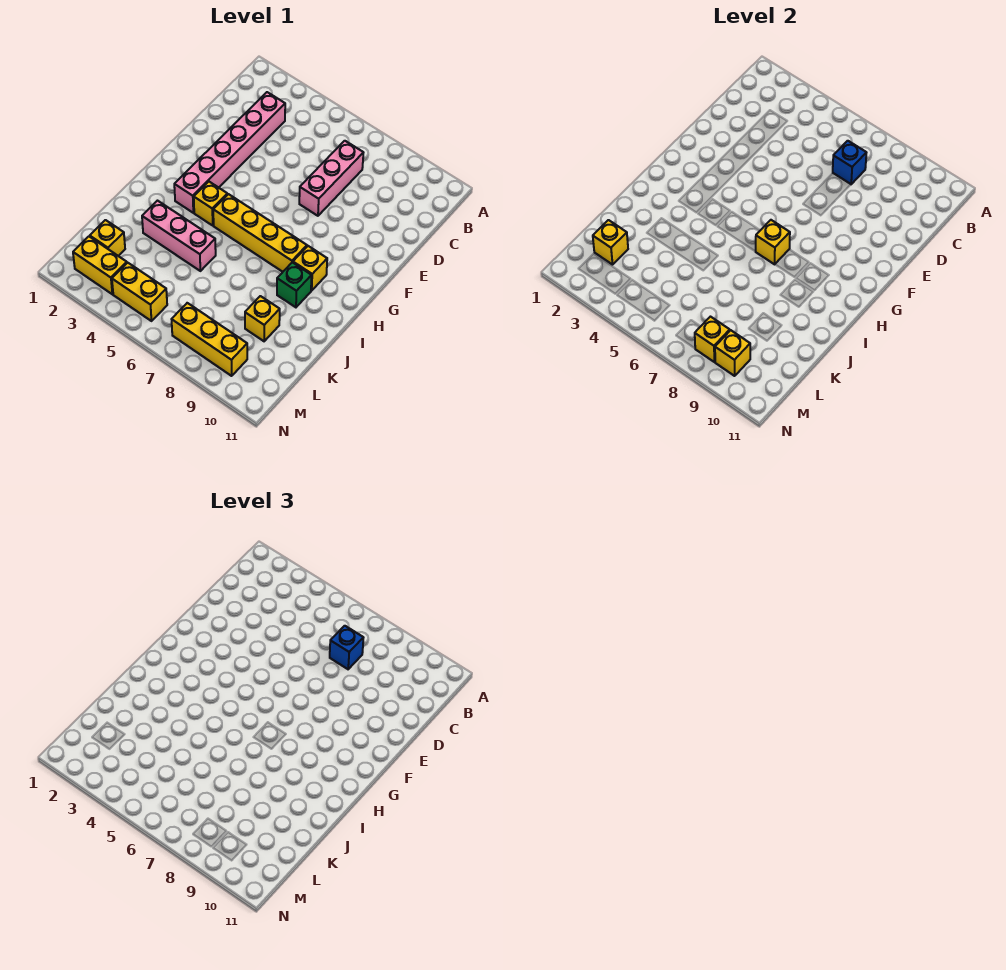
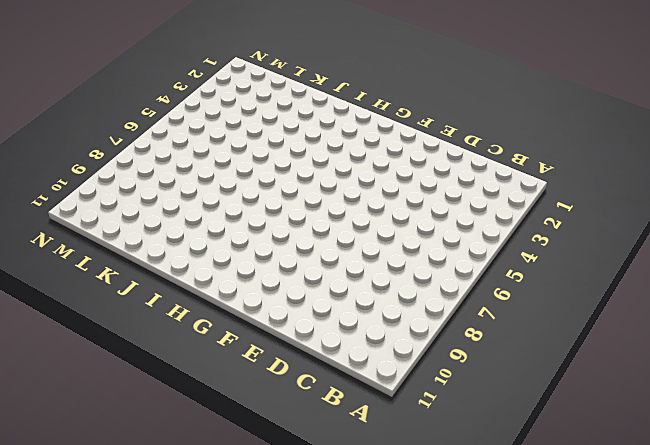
none -> pink brick C3:H3 level 1
none -> pink brick C7:E7 level 1
none -> yellow brick H4 level 1

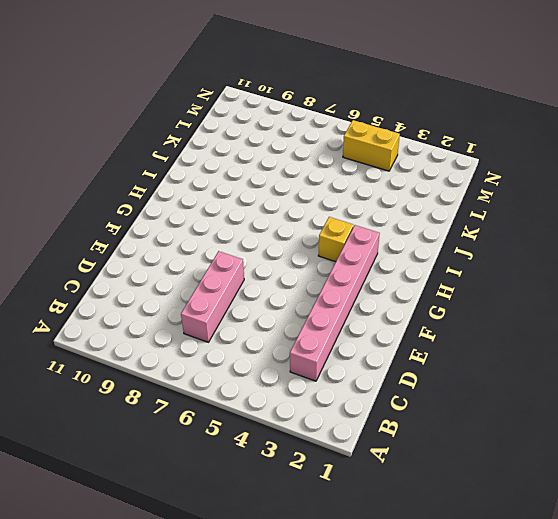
none -> yellow brick H5:H8 level 1
none -> yellow brick H9 level 1
none -> green brick I9 level 1

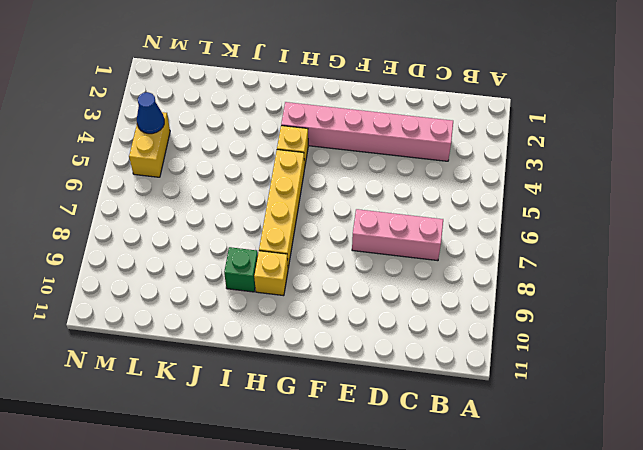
blue cone M4 level 2 -> none
none -> pink brick J3:J5 level 1
none -> yellow brick K9 level 1
none -> yellow brick L2 level 1

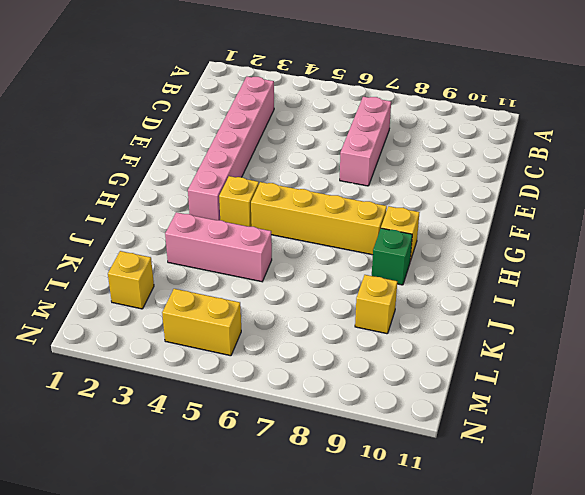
none -> yellow brick M2:M3 level 1
none -> yellow brick M7:M9 level 1
none -> blue brick C7 level 2

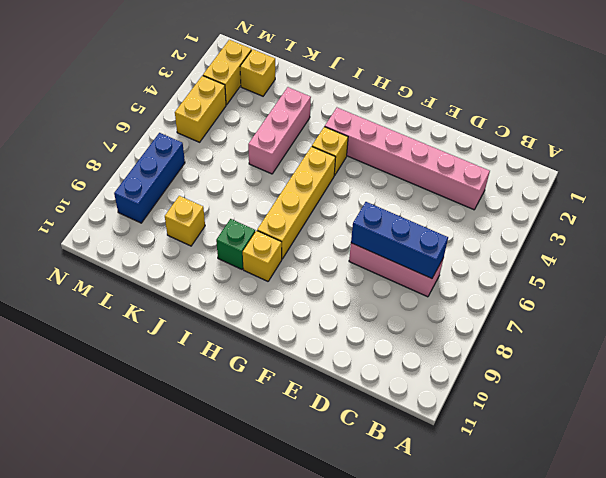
blue brick C7:E7 level 2 -> blue brick C7 level 2
blue brick M7:M9 level 1 -> yellow brick M7:M9 level 1
none -> yellow brick H7 level 2
none -> yellow brick L2 level 2
none -> yellow brick M8 level 2

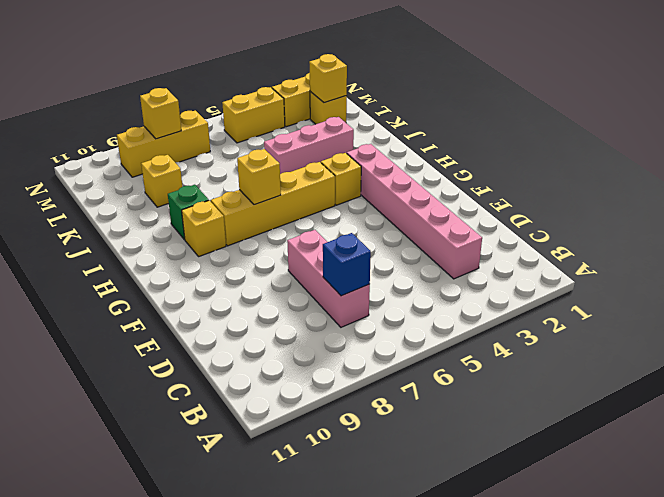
none -> yellow brick M9 level 2
none -> blue brick C7 level 3

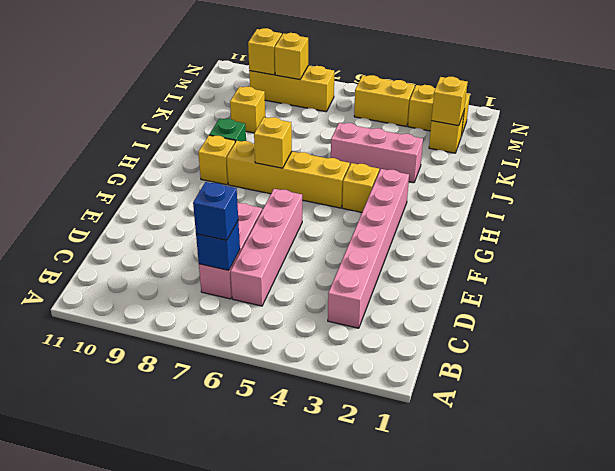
pink brick C6:F6 level 1 -> none

